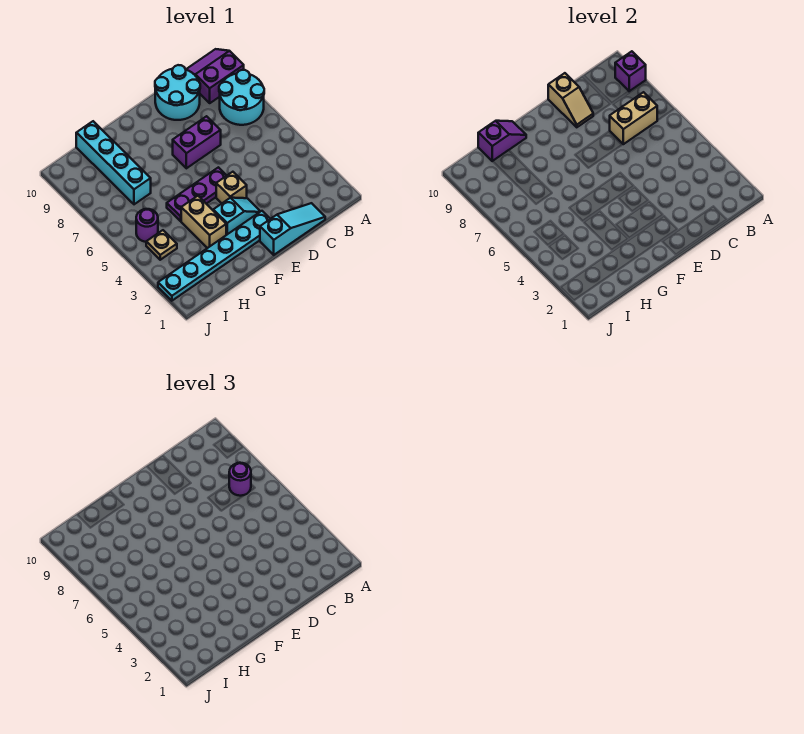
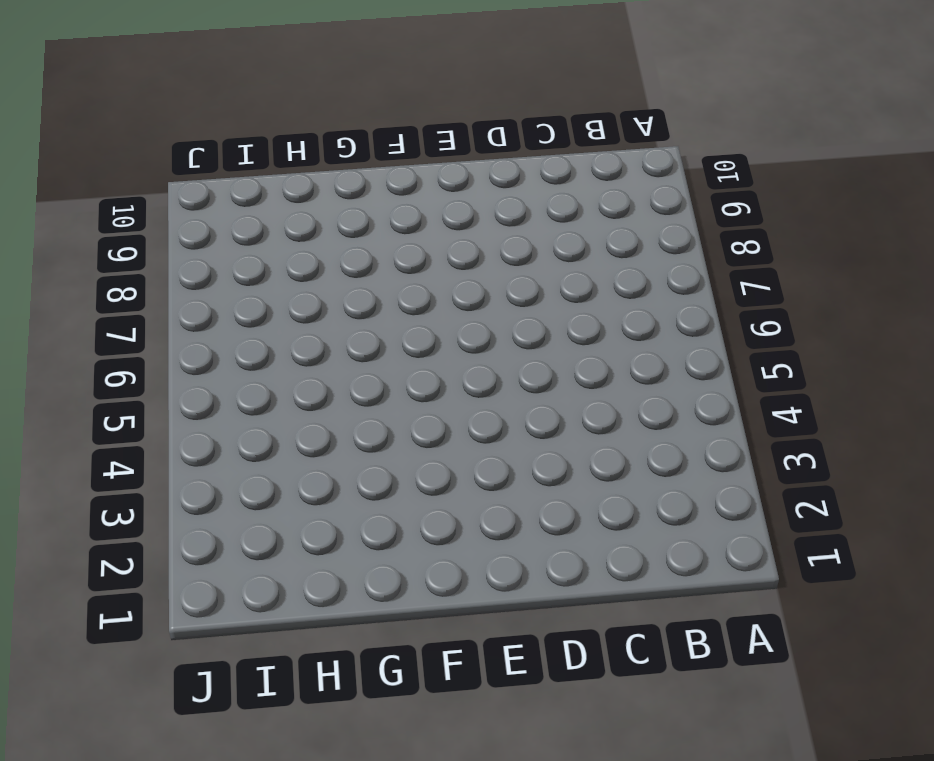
none -> cyan round brick A7:B8 level 1
none -> purple slope A9:B10 level 1 top 9
none -> cyan slope C1:E1 level 1 top E

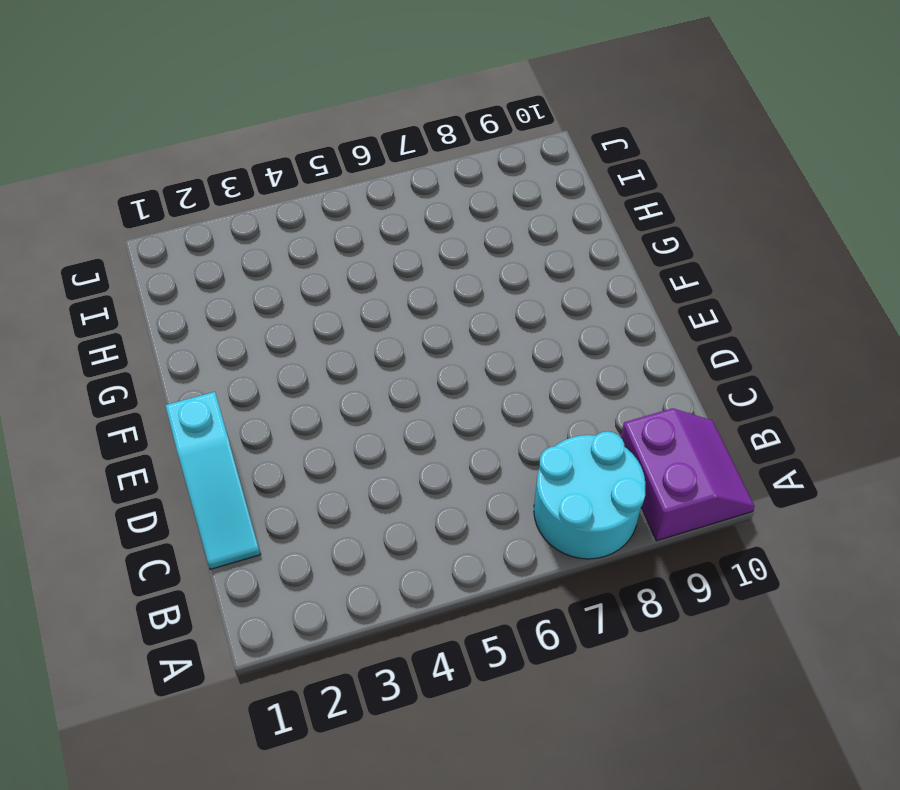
none -> cyan round brick C9:D10 level 1
none -> purple brick D7:E7 level 1
none -> cyan plate E2:J2 level 1

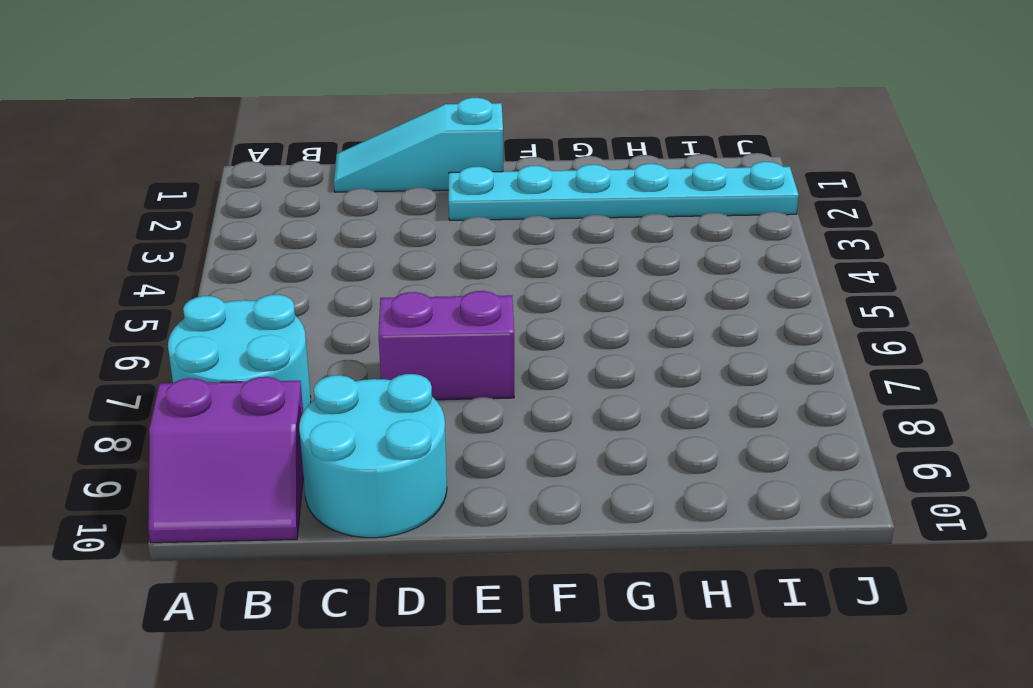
none -> cyan slope E3:F3 level 1 top F
none -> tan brick E4 level 1
none -> purple plate E5:G5 level 1

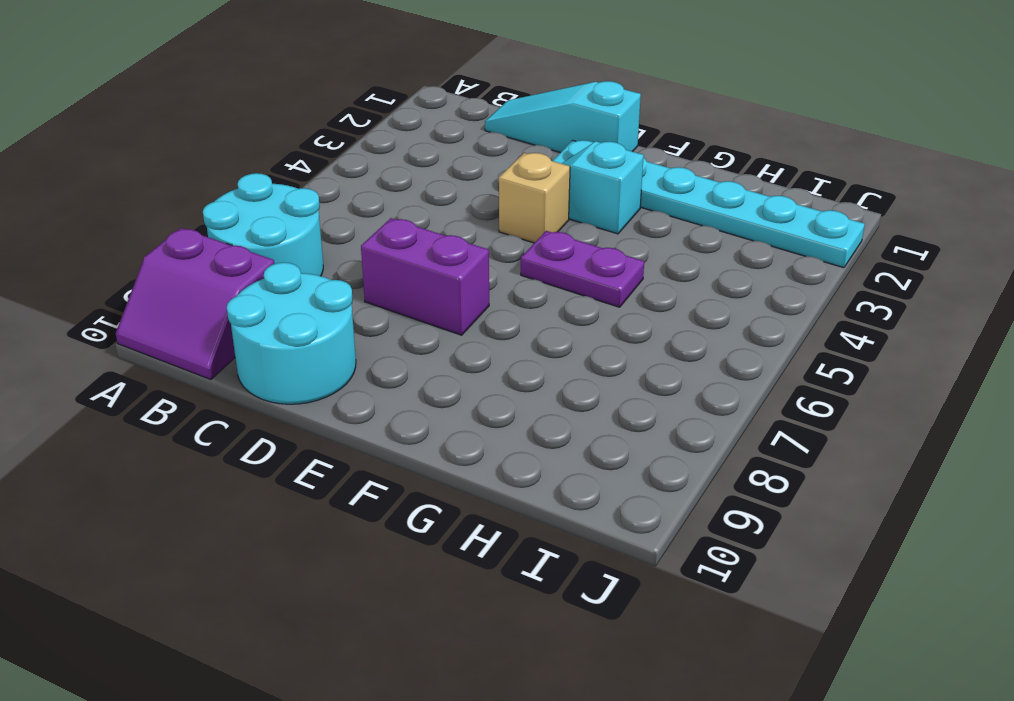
purple plate F5:G5 level 1 -> purple plate E5:G5 level 1
none -> tan brick G3:G4 level 1
none -> cyan brick H7:H10 level 1
none -> tan plate I4 level 1

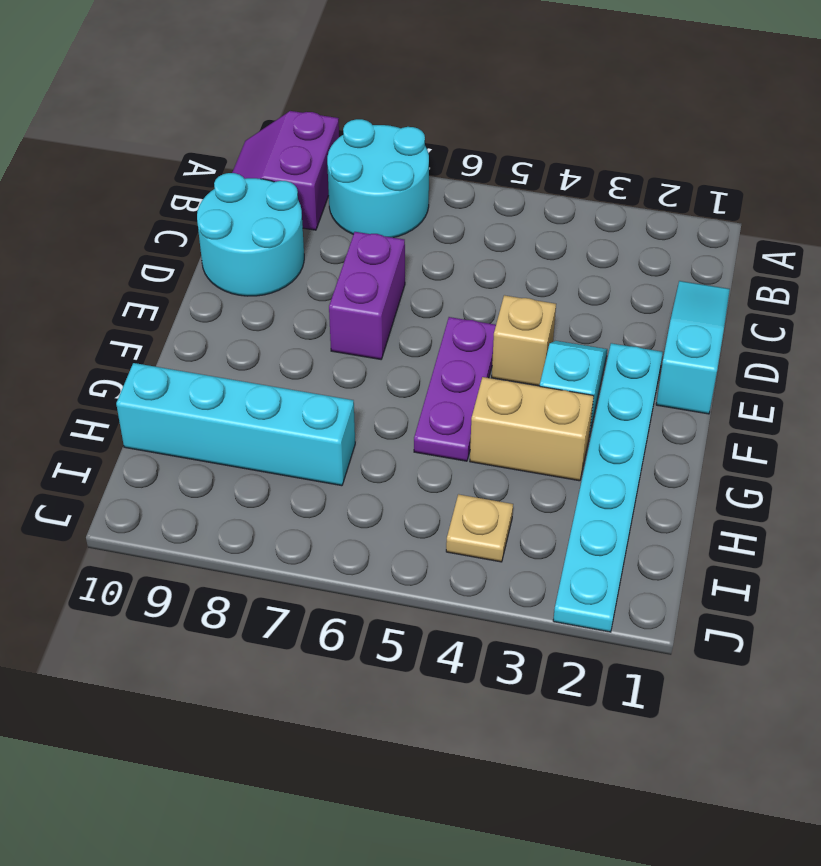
none -> purple round brick I5 level 1
none -> purple brick A9 level 2
none -> tan brick B7:C7 level 2

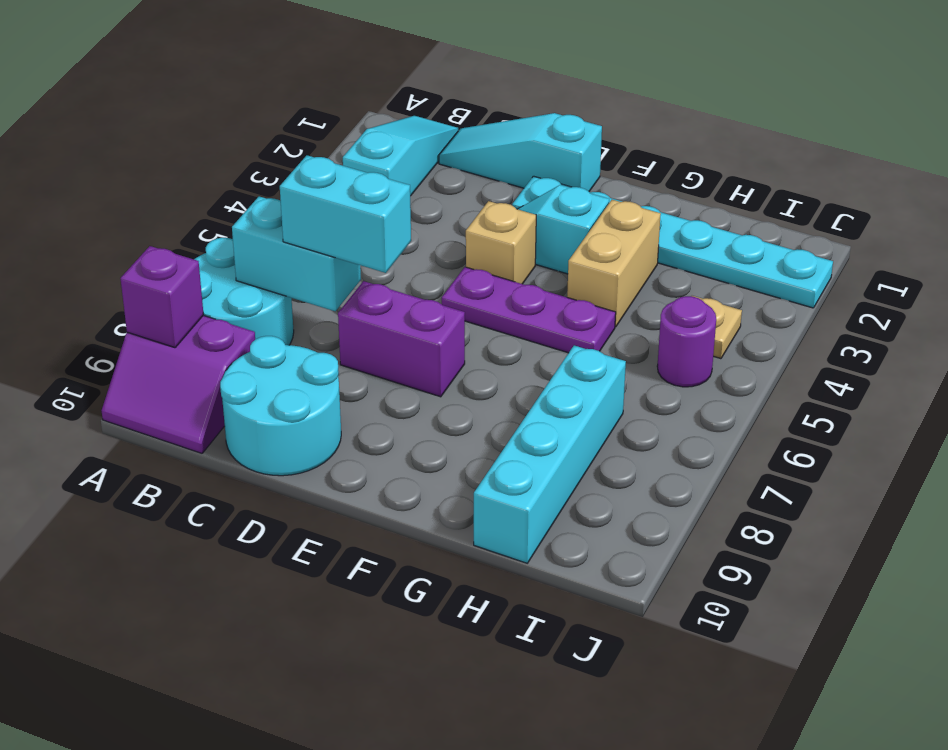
cyan slope B1:B3 level 1 top 3 -> none
cyan brick B7:C7 level 2 -> tan brick B7:C7 level 2
cyan brick C7:D7 level 3 -> none
none -> tan slope D9:D10 level 2 top 10
none -> purple slope G10:H10 level 2 top H
none -> purple round brick B7 level 3

